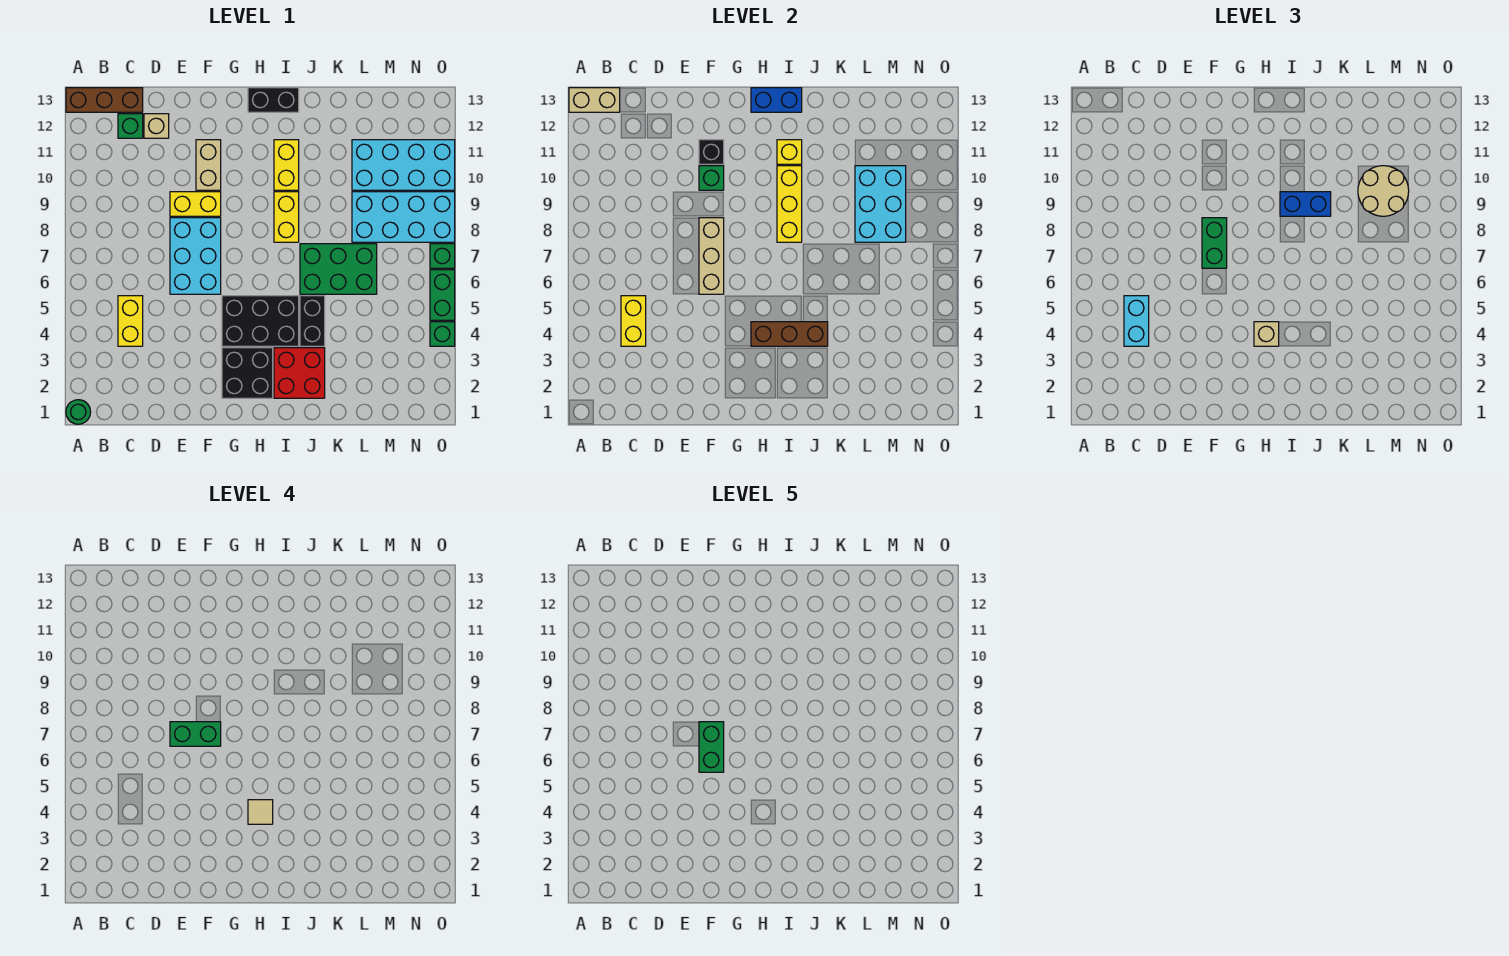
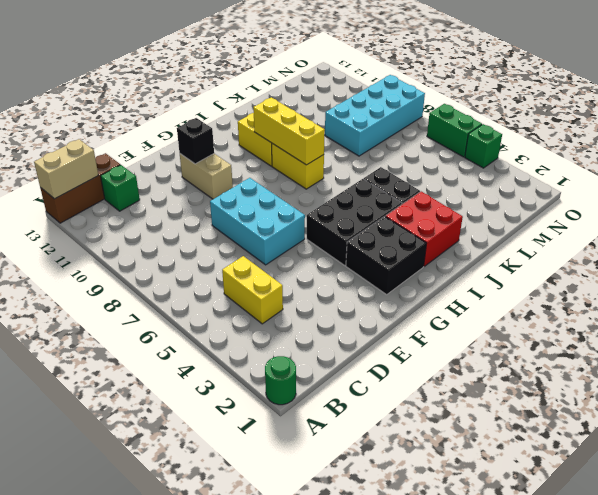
none -> tan brick D12 level 1
none -> yellow brick E9:F9 level 1
none -> black brick H13:I13 level 1
none -> green brick J6:L7 level 1

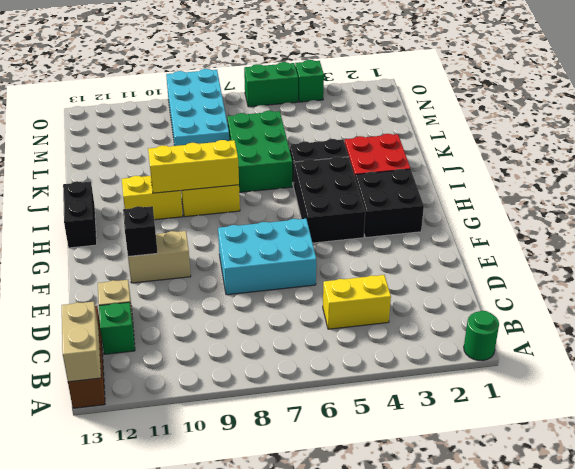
none -> yellow brick E9:F9 level 1
none -> cyan brick L10:O11 level 1
none -> green brick O7 level 1
none -> yellow brick C4:C5 level 2

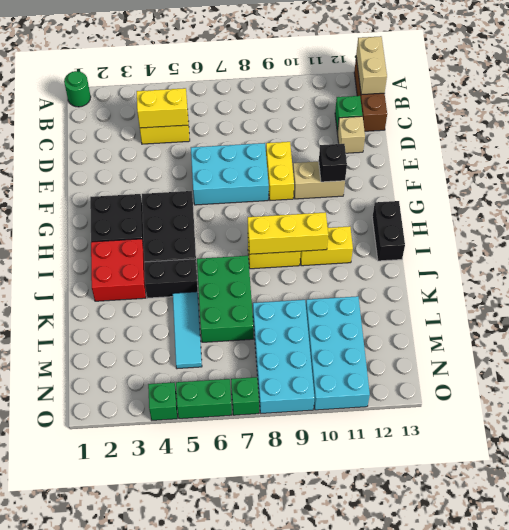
cyan tile K5:M5 level 1 -> none
none -> tan brick F6:F8 level 2
none -> green brick F10 level 2
none -> brown brick H4:J4 level 2
none -> blue brick H13:I13 level 2

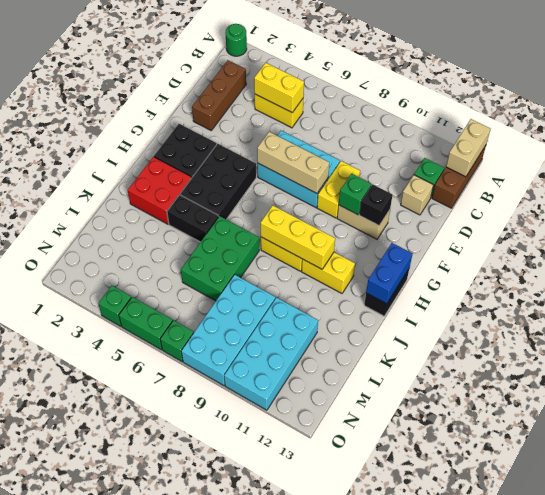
brown brick C2:E2 level 1 -> brown brick H4:J4 level 2
none -> yellow brick I11 level 2
none -> cyan brick L8:M10 level 2
none -> cyan brick C4:C5 level 3
none -> green brick F7:F8 level 3

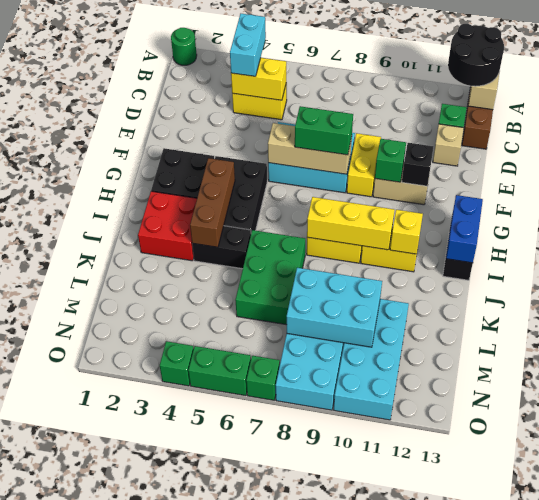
black round brick A12:B13 level 3 -> none
cyan brick B4:C4 level 3 -> cyan brick C4:C5 level 3
none -> tan brick H4 level 3
none -> blue brick I9:J9 level 3
none -> tan round brick L9:M10 level 3
none -> green brick E7:F7 level 4

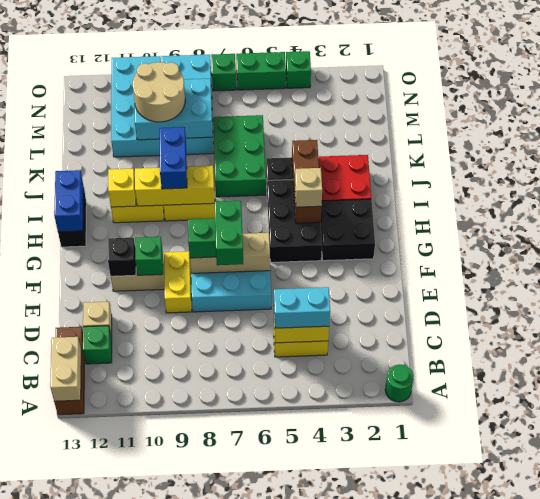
none -> tan tile H4 level 4
none -> green brick F6:F7 level 5

